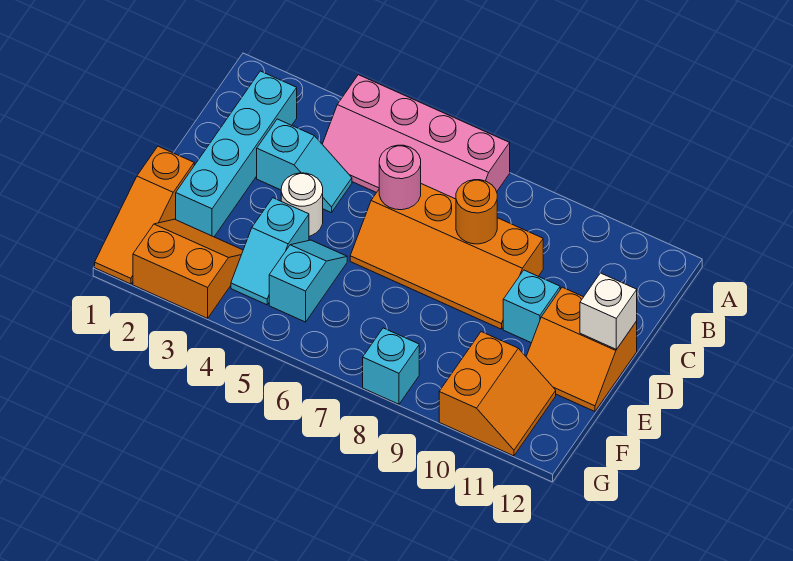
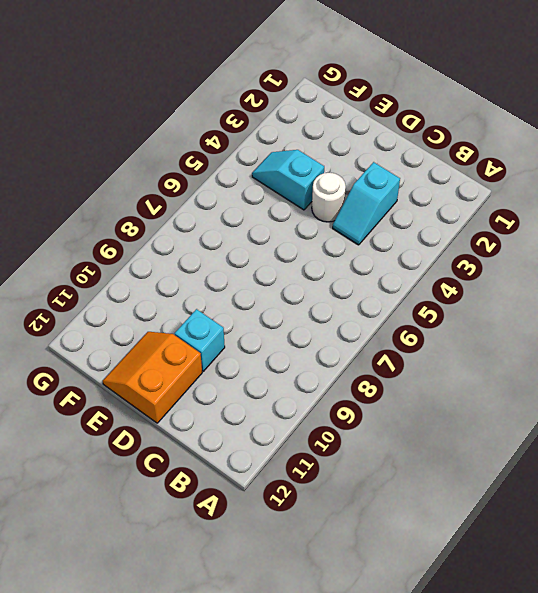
none -> pink slope A4:B7 level 1 top A
none -> cyan brick B2:E2 level 1
none -> orange slope C6:D9 level 1 top C

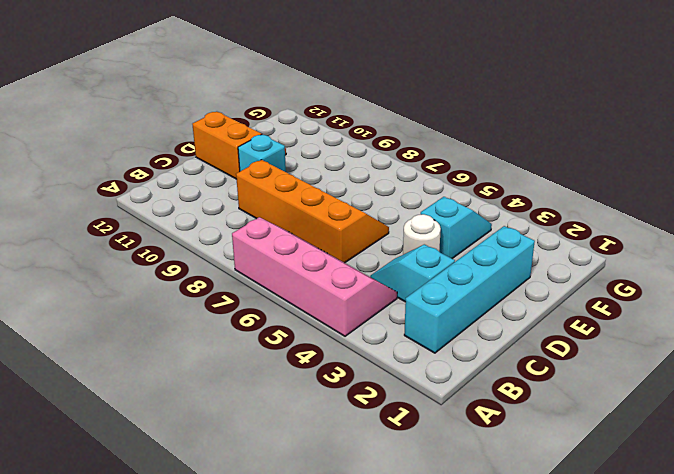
none -> orange slope E1:G1 level 1 top E
none -> cyan slope E5:F5 level 1 top F
none -> orange slope F2:G3 level 1 top G

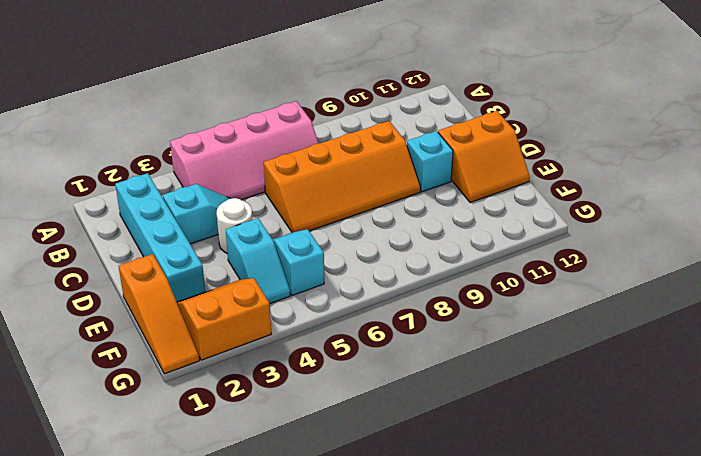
none -> orange slope F10:G11 level 1 top 10
none -> cyan brick G8 level 1
none -> pink round brick C6 level 2

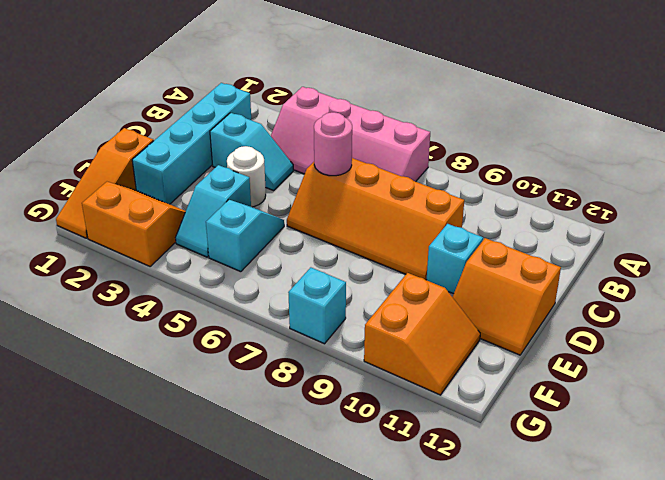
none -> orange round brick C8 level 2
none -> white brick D12 level 2

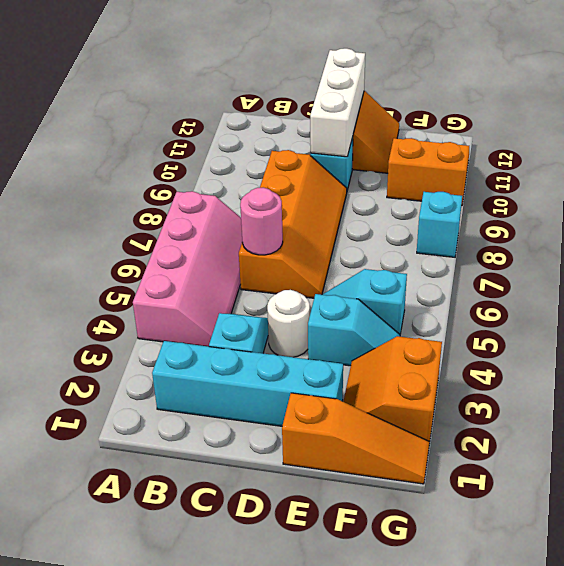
white brick D10:D12 level 2 -> white brick D12 level 2
none -> orange round brick C8 level 2

